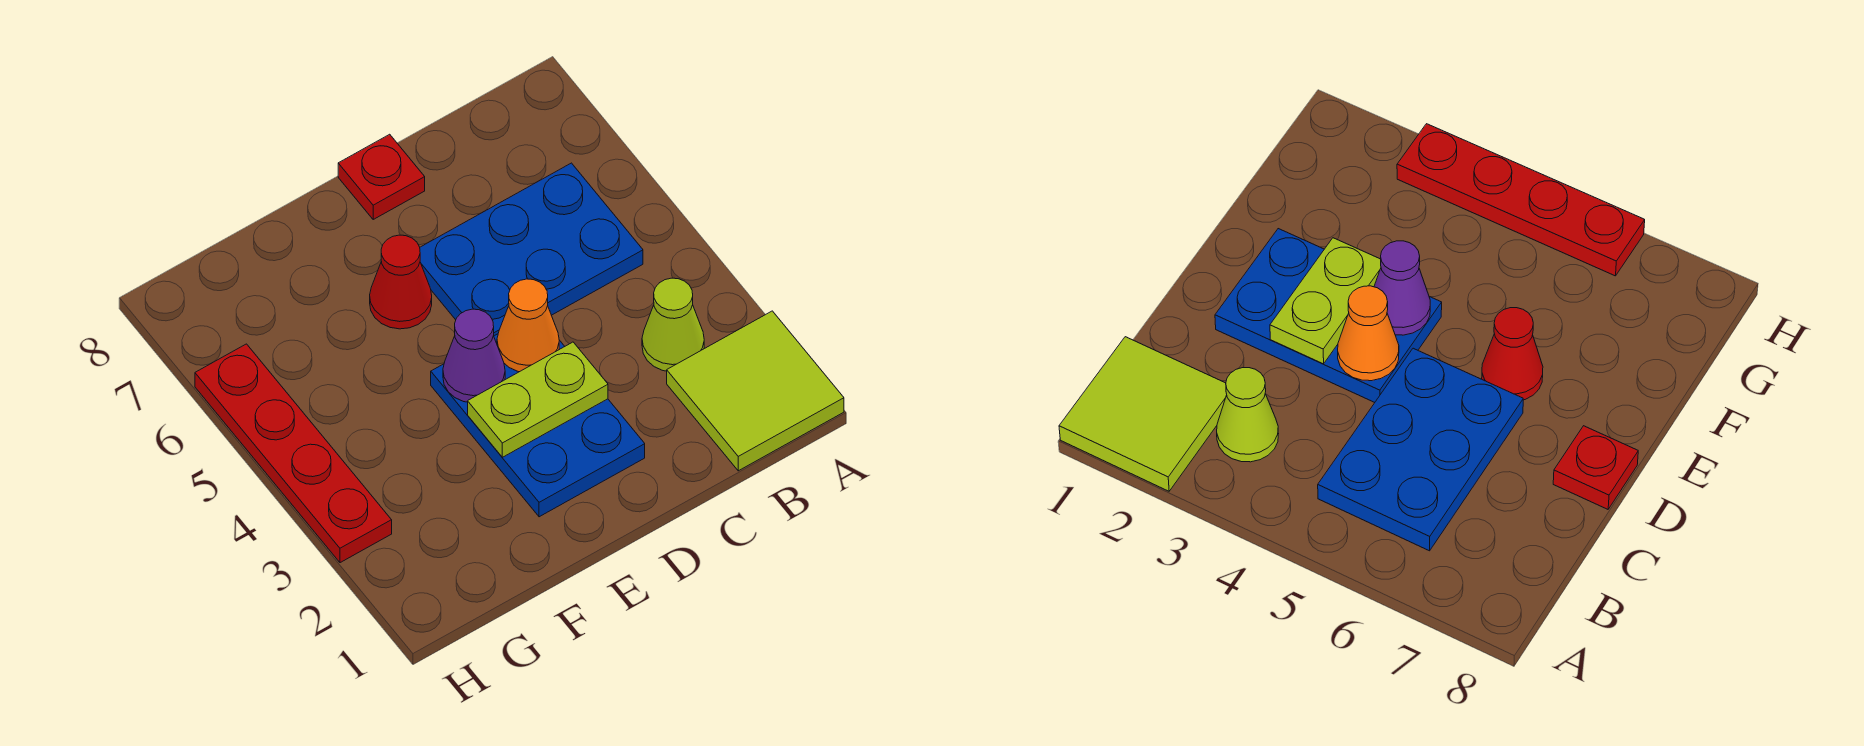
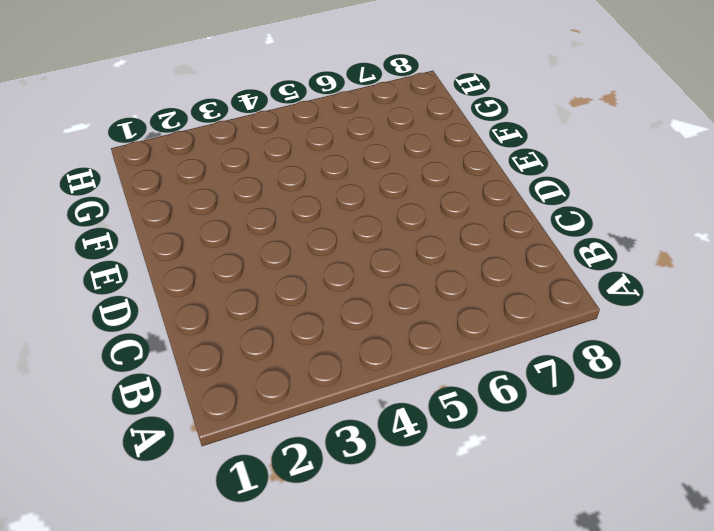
none -> lime tile A1:B2 level 1
none -> lime cone B3 level 1

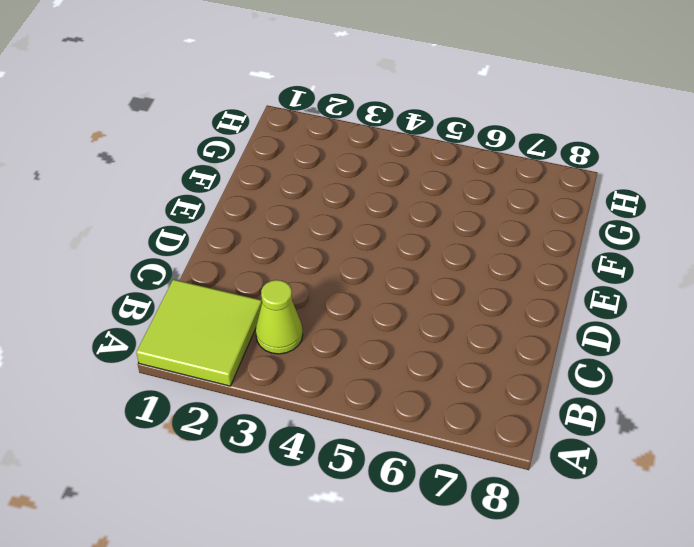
none -> blue plate B5:D6 level 1
none -> blue plate D2:E4 level 1

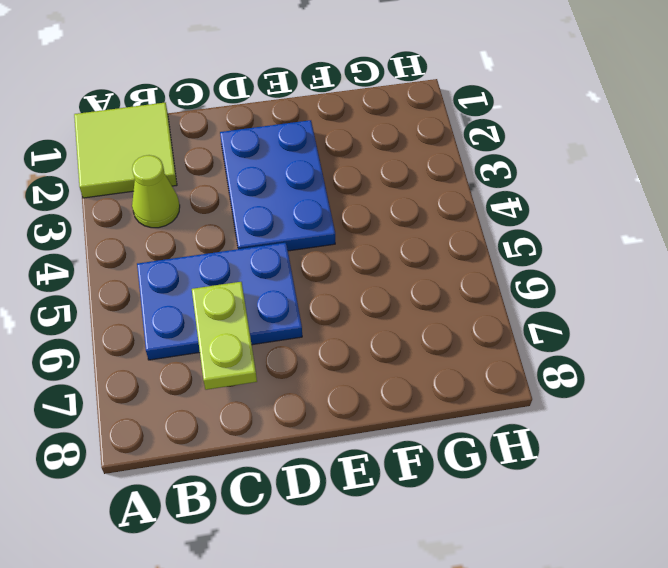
lime plate C6:C7 level 2 -> lime plate D3:E3 level 2
none -> red plate D8 level 1
none -> red cone E6 level 1

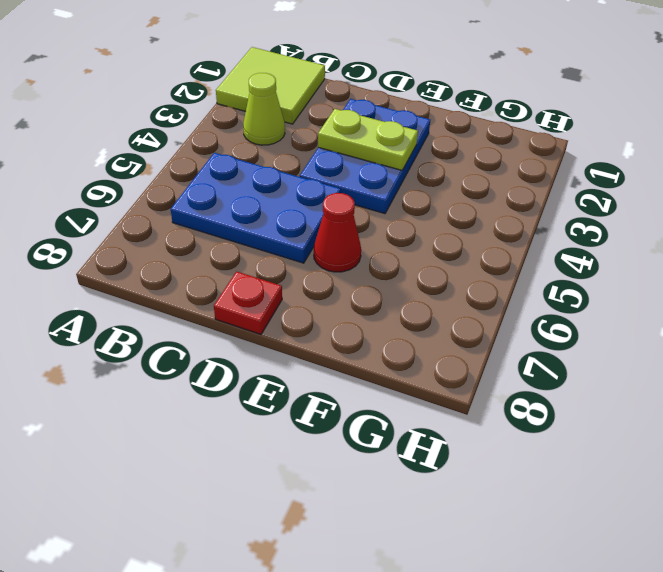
none -> red plate H3:H6 level 1
none -> orange cone D4 level 2

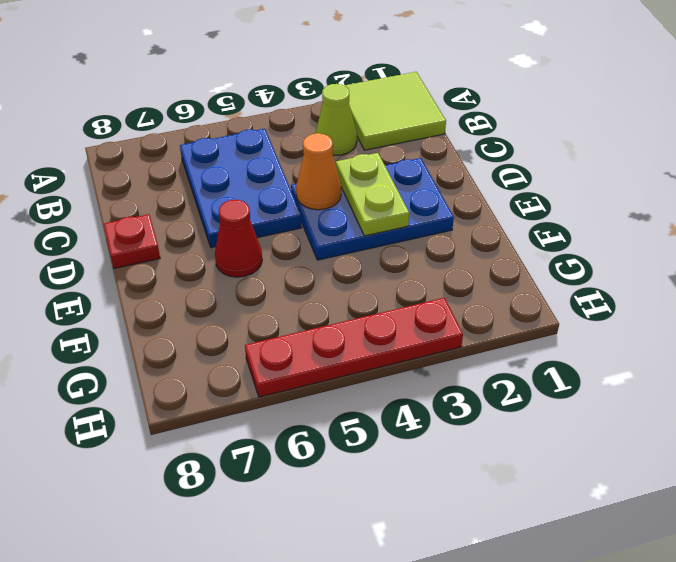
none -> purple cone E4 level 2

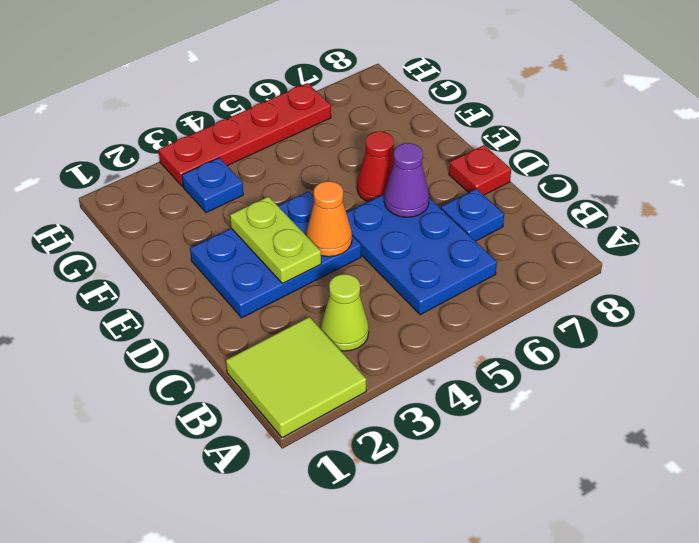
blue plate C7 level 1 -> none
purple cone D6 level 2 -> purple cone E4 level 2
blue plate G3 level 1 -> none

